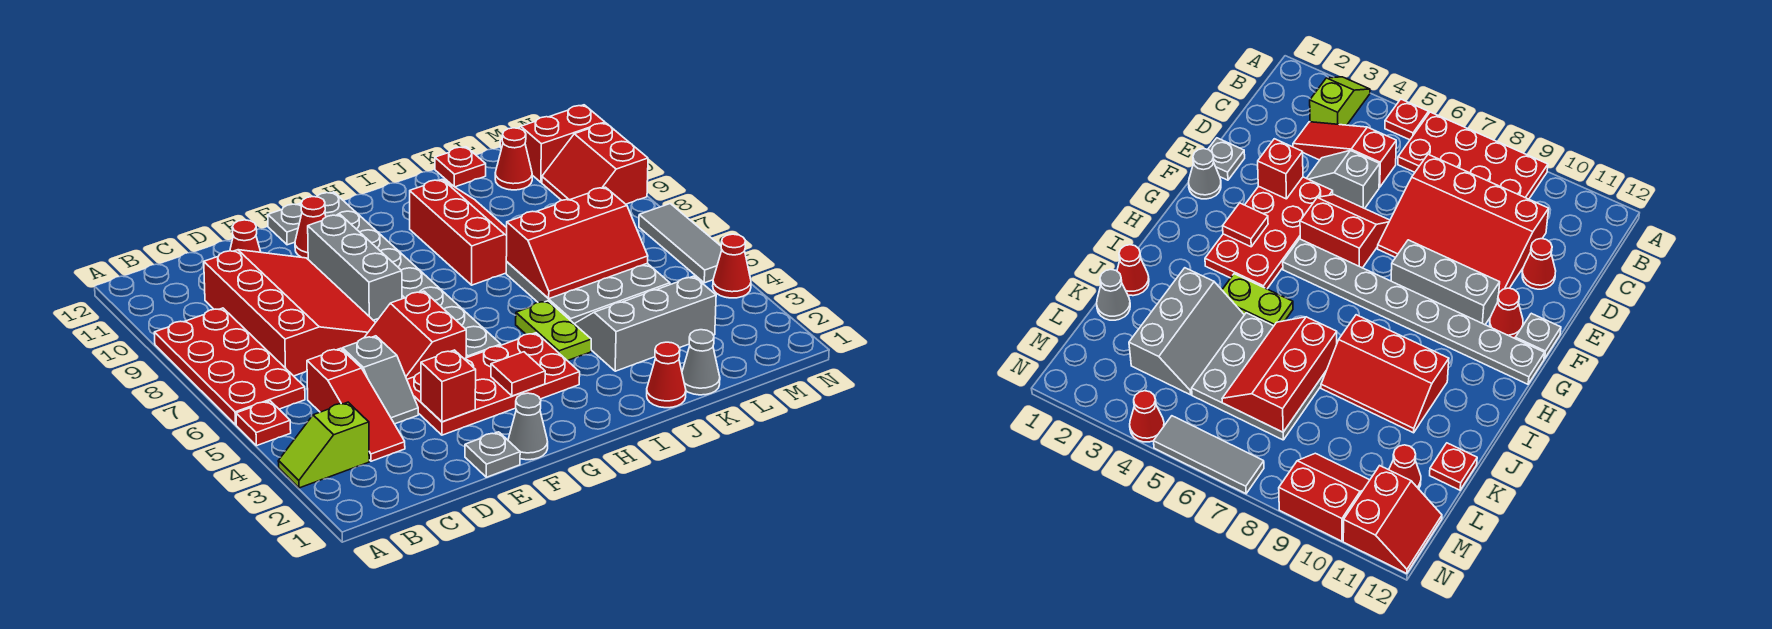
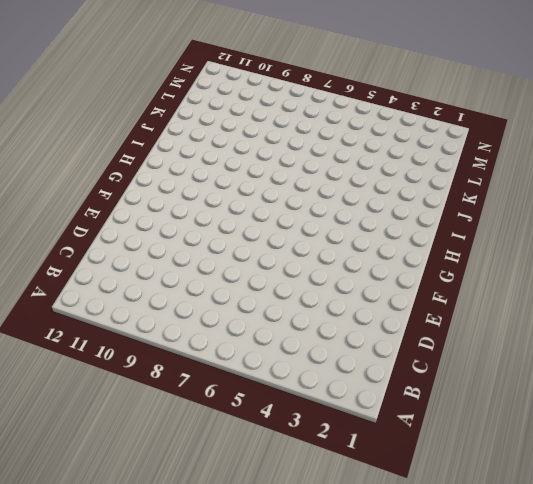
none -> lime slope A3:B3 level 1 top B
none -> red plate A5 level 1
none -> red plate A6:B9 level 1
none -> red slope C3:C5 level 1 top 5

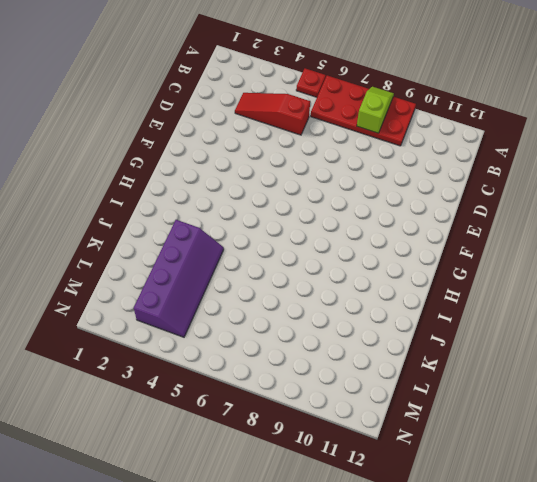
lime slope A8:B8 level 2 top B -> lime slope A3:B3 level 1 top B
purple slope J3:M4 level 1 top 3 -> grey slope J3:L4 level 1 top 3
none -> red slope C7:E10 level 1 top C
none -> grey slope D4:D5 level 1 top 5
none -> red cone D11 level 1
none -> grey plate E1 level 1

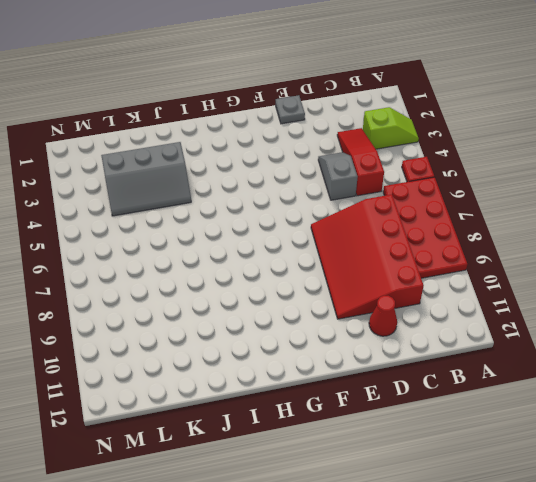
none -> red plate E3:H4 level 1
none -> red slope E5:F6 level 1 top F
none -> grey cone F1 level 1
none -> grey brick F8:F10 level 1

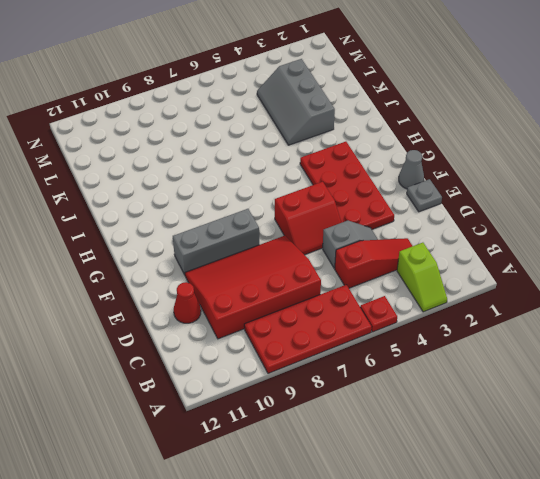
none -> red cone F11 level 1
none -> grey plate F12 level 1
none -> grey plate G5:G12 level 1
none -> lime plate I4:I5 level 1

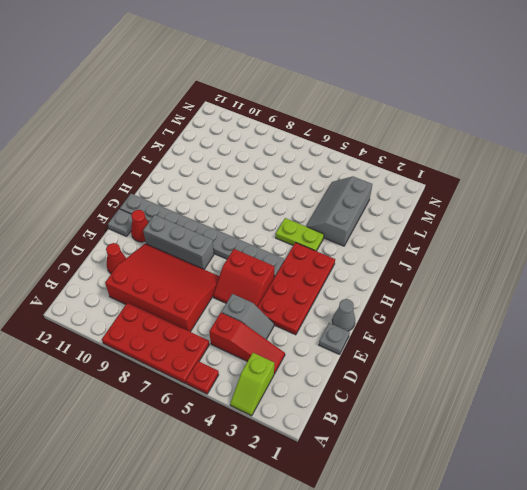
none -> red slope I8:J10 level 1 top I
none -> red cone J1 level 1
none -> grey plate J5:L7 level 1
none -> grey cone K1 level 1

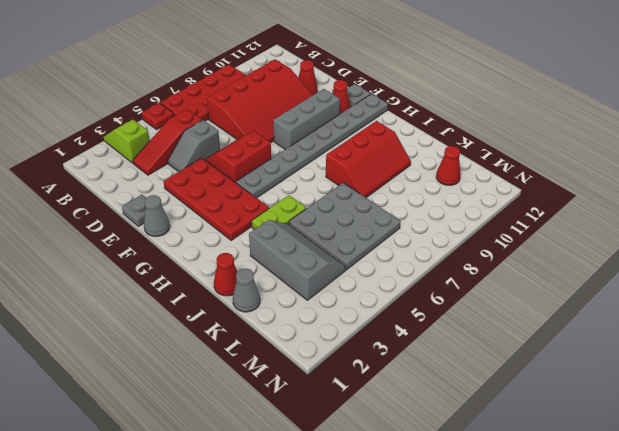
none -> red plate K12 level 1
none -> red slope M9:N10 level 1 top N
none -> red slope M11:N12 level 1 top 11
none -> red cone N4 level 1

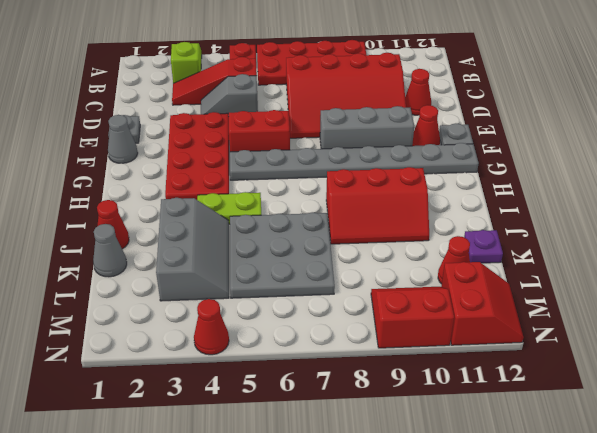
purple plate K12 level 1 -> red plate K12 level 1
none -> grey tile N5:N7 level 1
none -> red brick E3 level 2
none -> red tile G3 level 2
none -> red slope J6:L7 level 2 top 7

